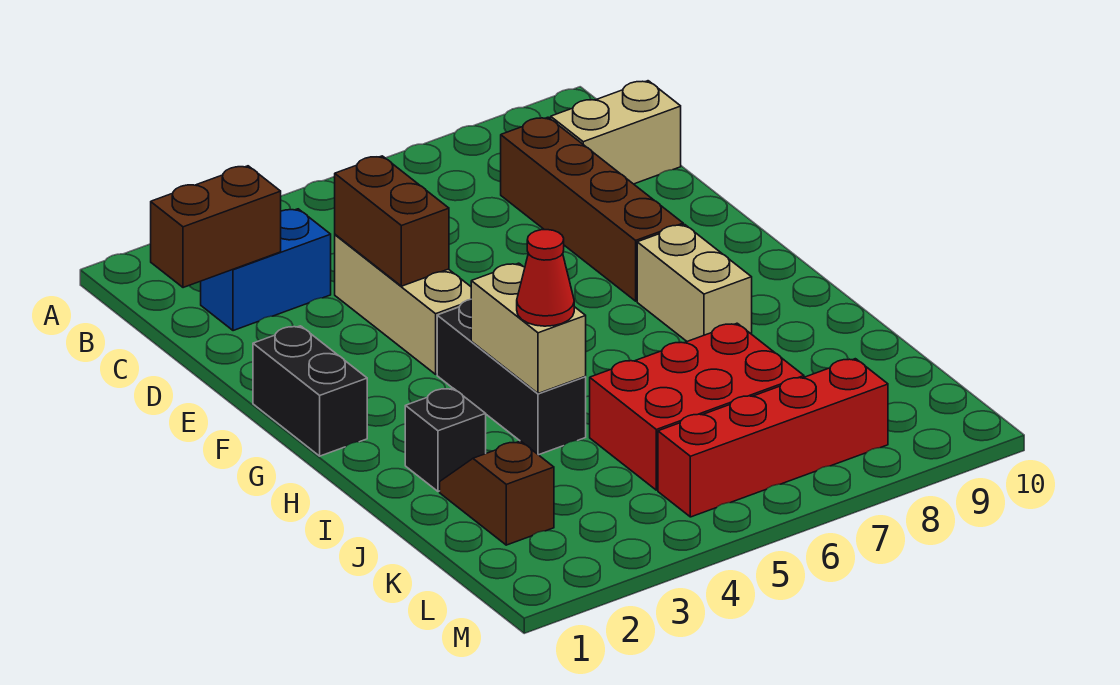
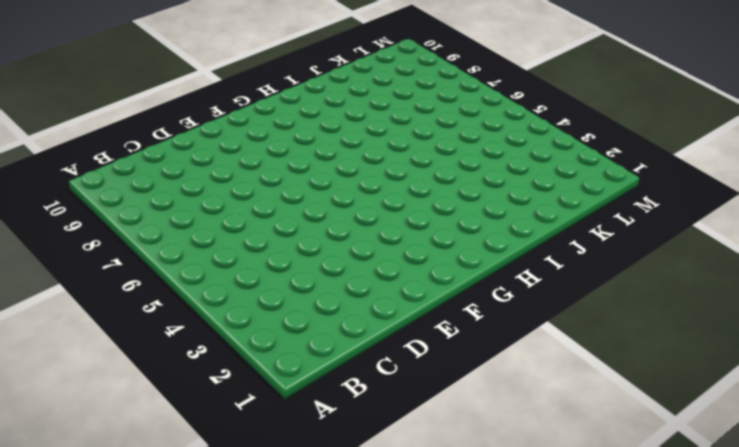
none -> blue brick C2:C3 level 1
none -> brown brick C8:F8 level 1
none -> tan brick C9:C10 level 1

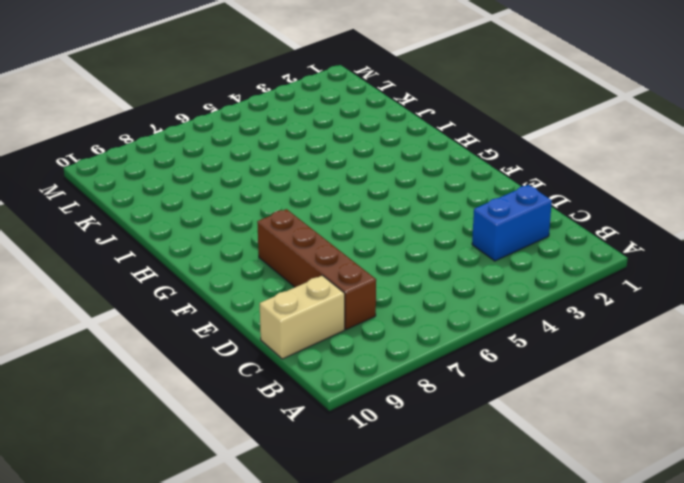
none -> tan brick D4:F4 level 1
none -> black brick F1:G1 level 1
none -> black brick G4:I4 level 1

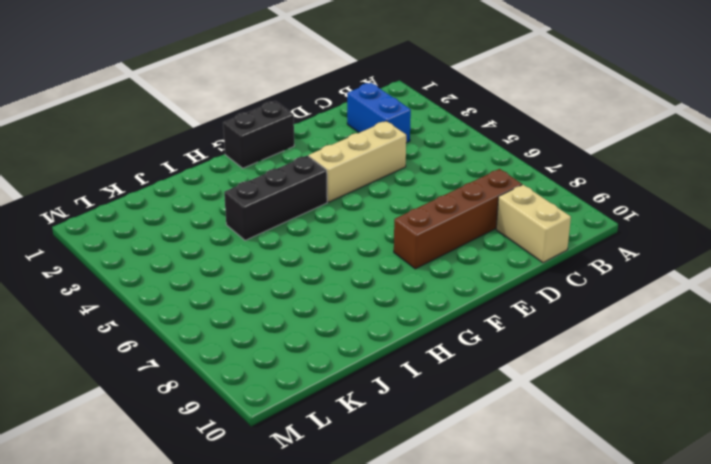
none -> tan brick G8:H8 level 1
none -> black brick I2 level 1
none -> brown slope J2:K2 level 1 top K

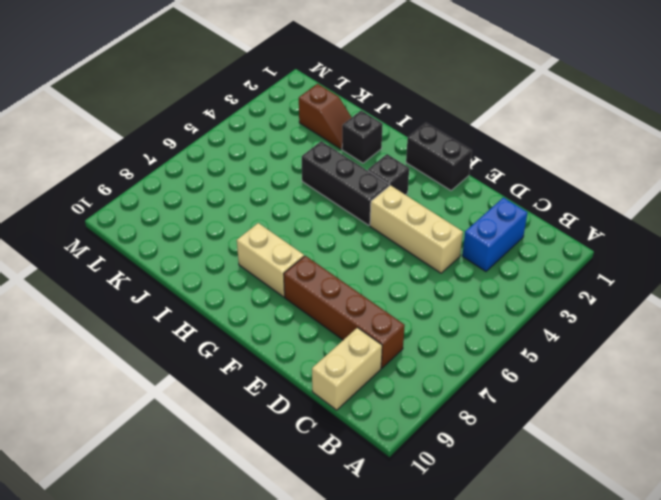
black brick G3 level 1 -> none
none -> red brick J5:K7 level 1
none -> red brick L5:L8 level 1
none -> brown brick C1:C2 level 2

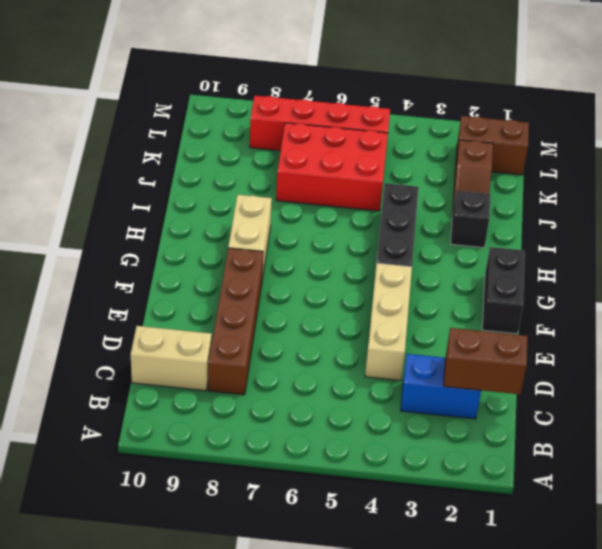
brown brick L1:L2 level 1 -> brown brick D4:E4 level 2
none -> tan brick H4:I4 level 2
none -> red cone I4 level 3

